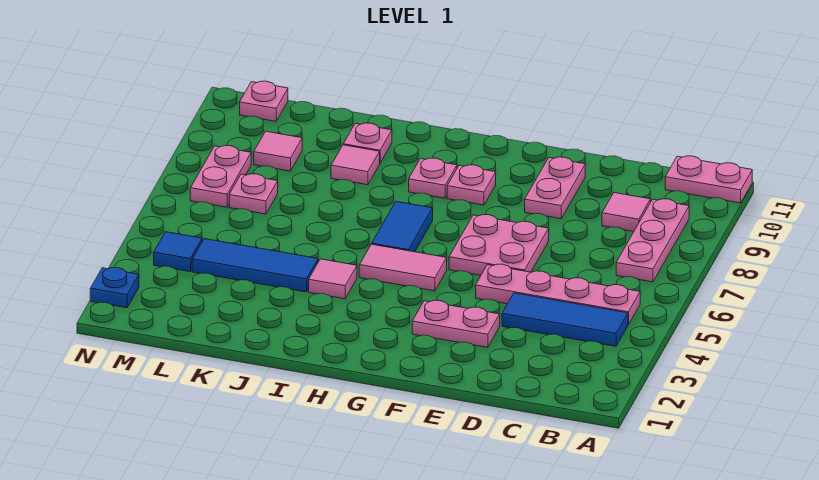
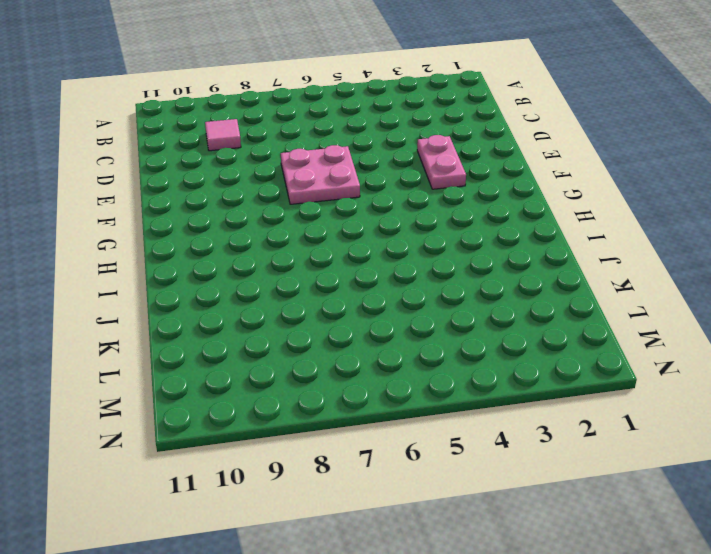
none -> pink plate A11:B11 level 1
none -> blue tile B4:D4 level 1
none -> pink plate B5:E5 level 1

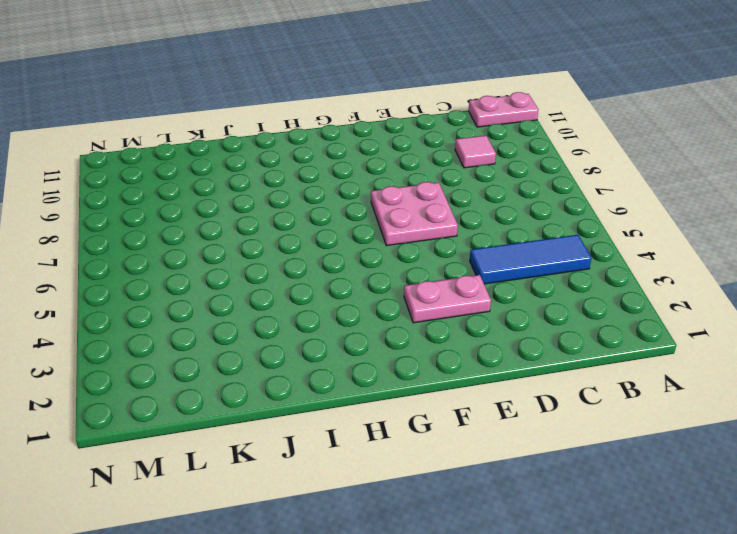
none -> pink plate B5:E5 level 1
none -> pink plate B7:B9 level 1
none -> pink plate E9:E10 level 1

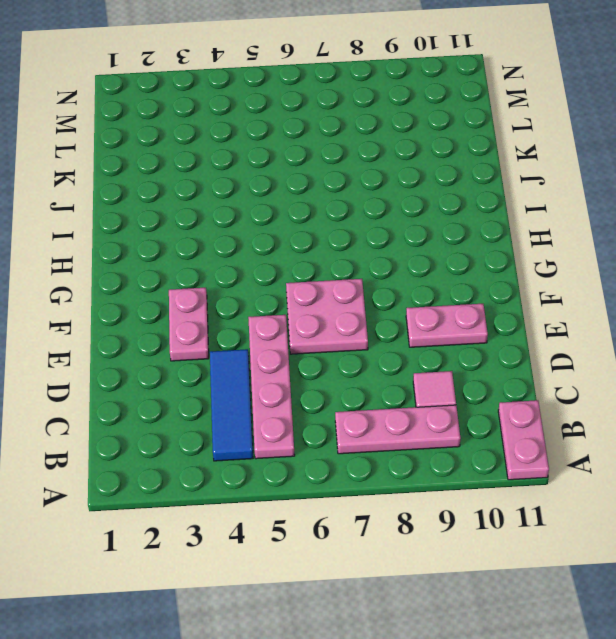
none -> pink tile G5:H5 level 1
none -> pink plate G9 level 1
none -> blue tile H6:H7 level 1

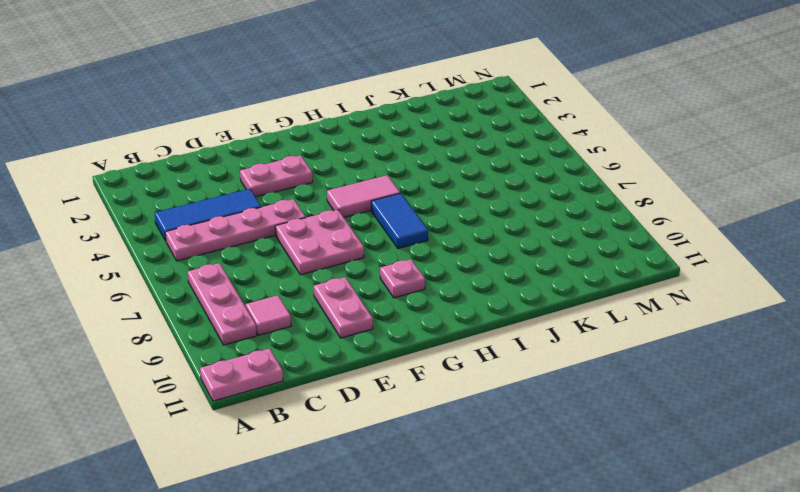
none -> pink plate H9 level 1
none -> pink tile I4 level 1
none -> blue tile J4:L4 level 1

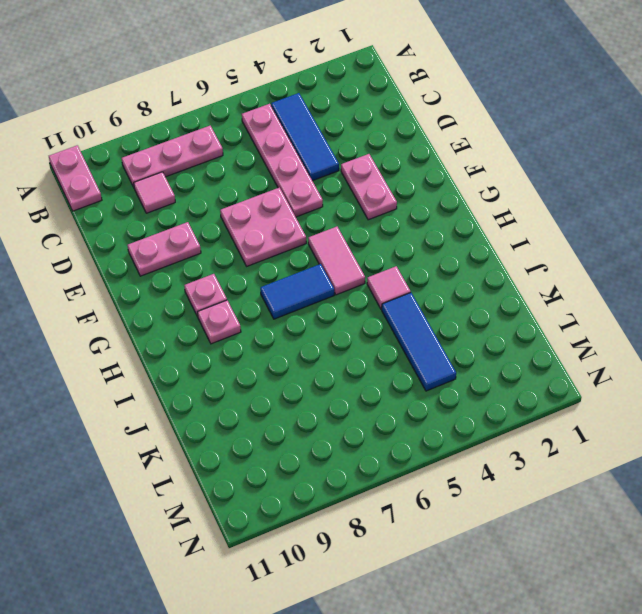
none -> pink tile J9 level 1
none -> pink plate J10 level 1
none -> pink plate L7 level 1

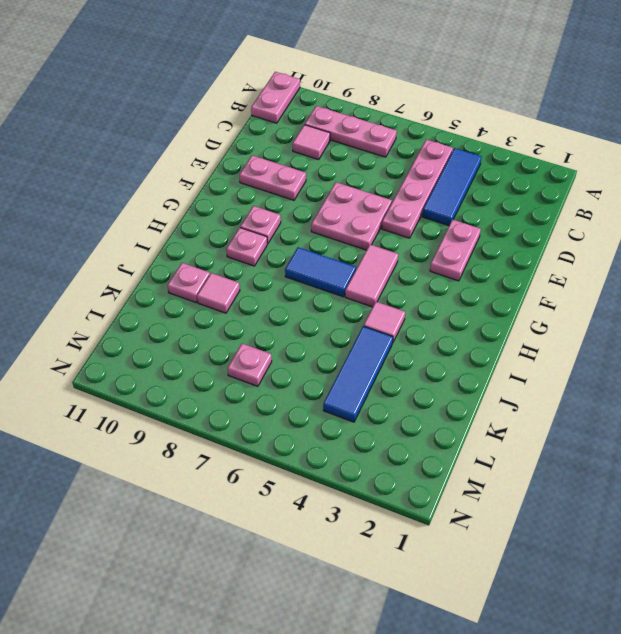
none -> pink tile L9 level 1
none -> blue tile M4 level 1
none -> pink plate M7:M8 level 1

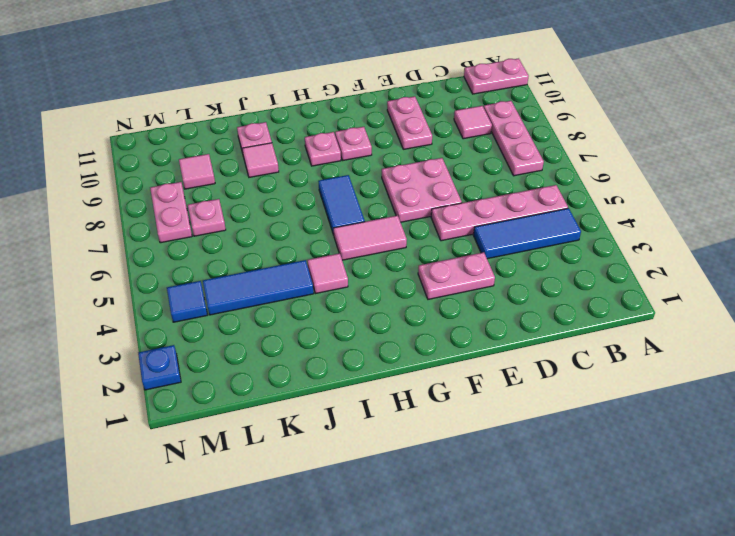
none -> pink plate M11 level 1

